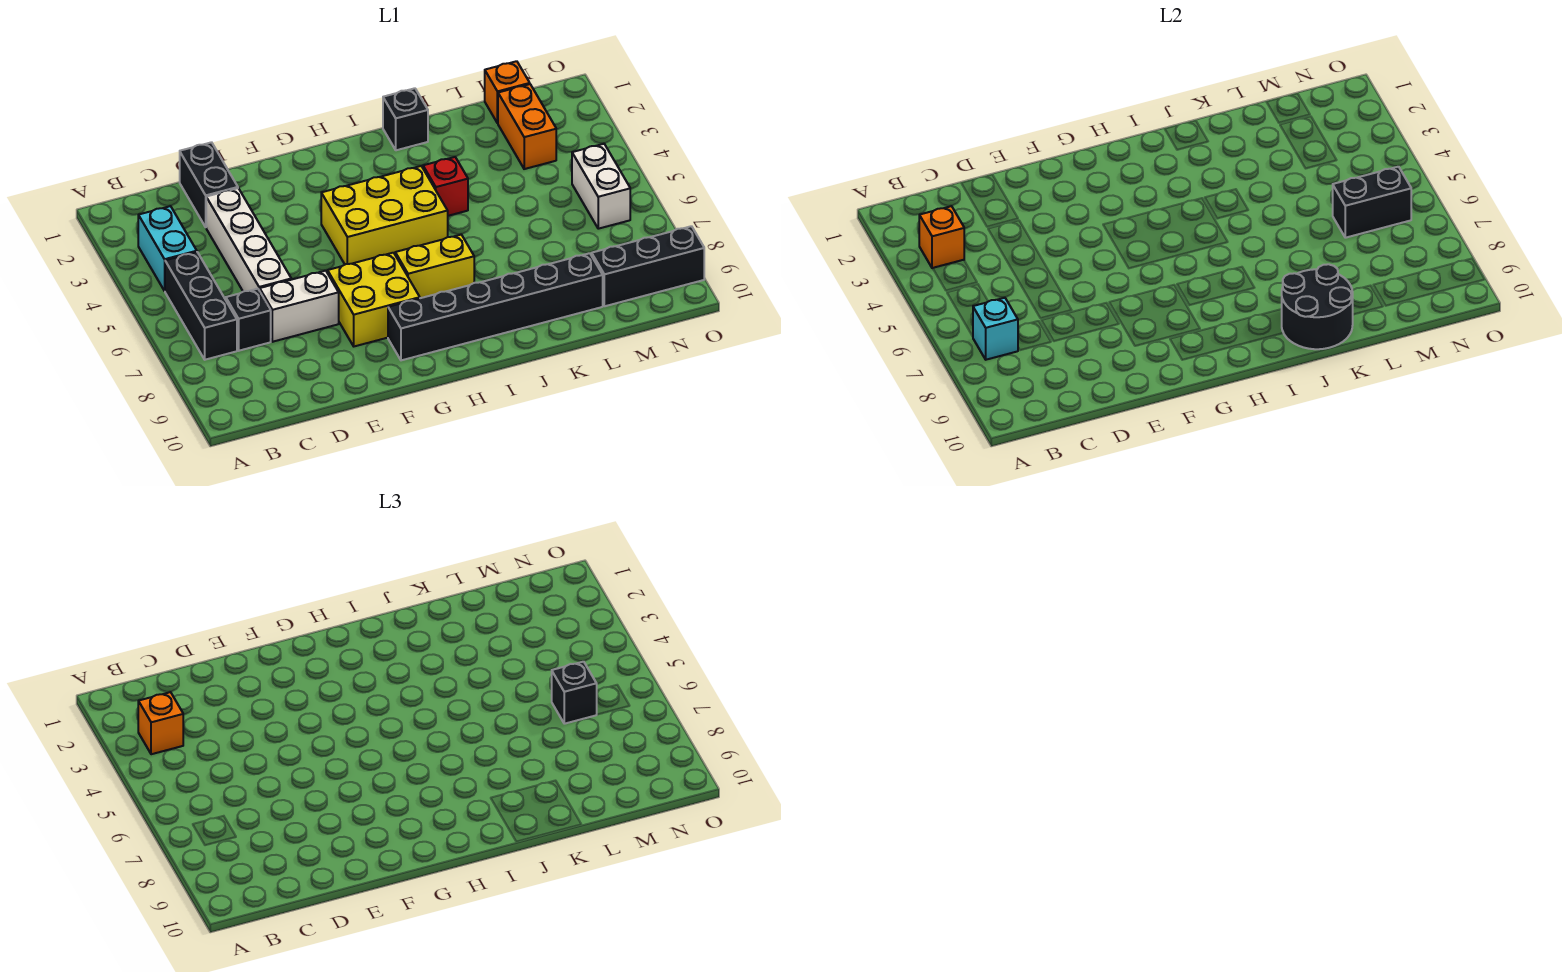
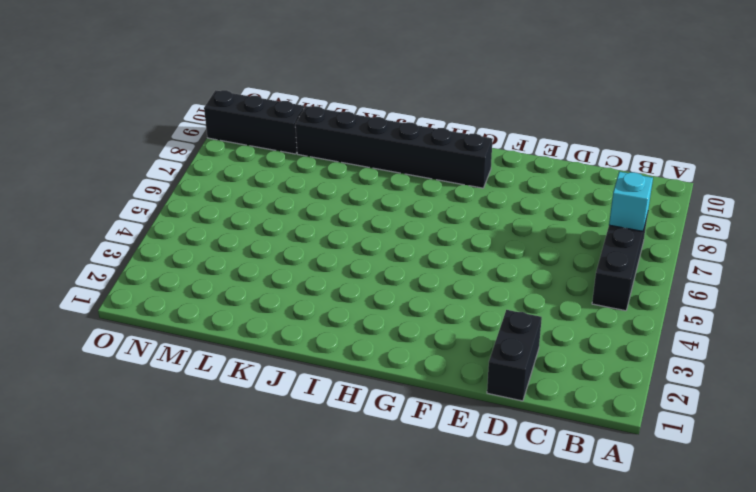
none -> cyan brick B3:B4 level 1
none -> black brick C7 level 1
none -> white brick D3:D6 level 1

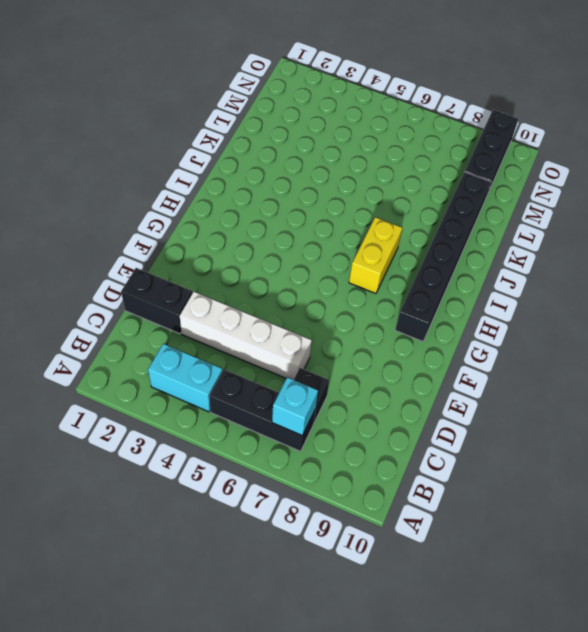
none -> white brick D7:E7 level 1
none -> yellow brick F7:G8 level 1
none -> yellow brick G4:I5 level 1

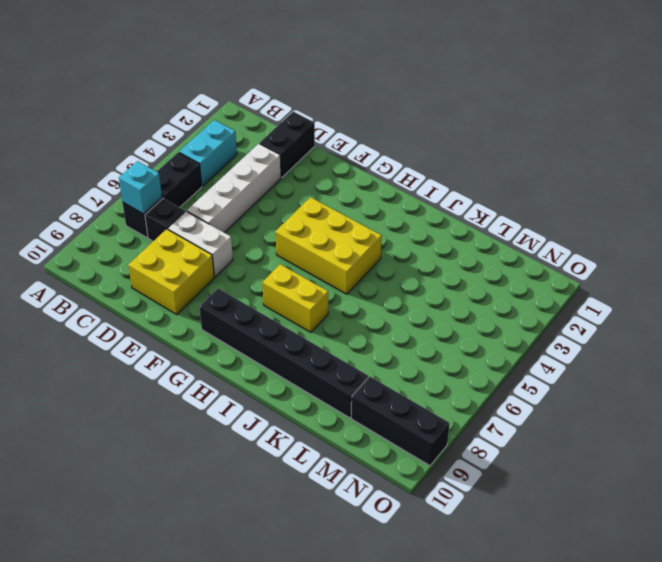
yellow brick D8:E9 level 1 -> yellow brick F7:G8 level 1
none -> black brick J1 level 1
none -> red brick J4 level 1
none -> orange brick M1 level 1

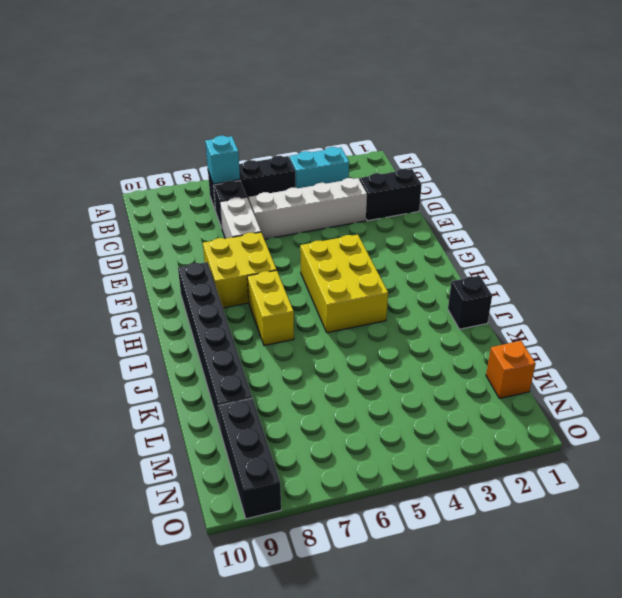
none -> red brick J4 level 1
none -> orange brick M2:M3 level 1
none -> white brick N5:N6 level 1

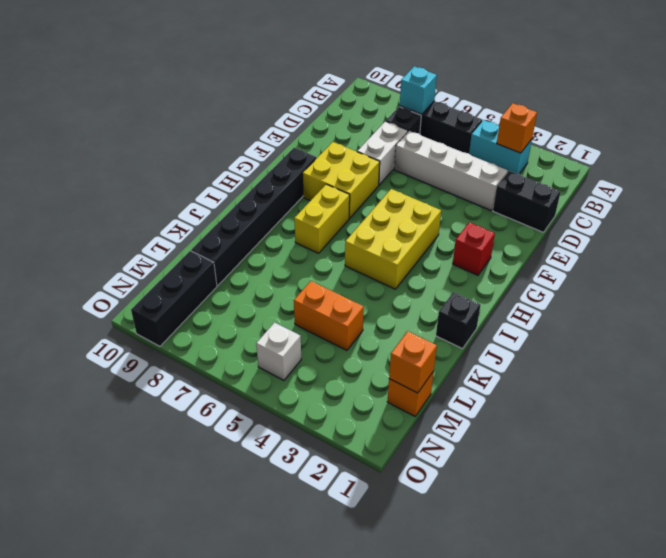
red brick G2 level 1 -> red brick J4 level 1
orange brick L4:L5 level 1 -> orange brick M2:M3 level 1
orange brick M1 level 2 -> orange brick B3 level 3
white brick N5 level 1 -> white brick N5:N6 level 1
none -> black round brick J9:K10 level 2
none -> black brick M6:N6 level 2
none -> black brick M6 level 3

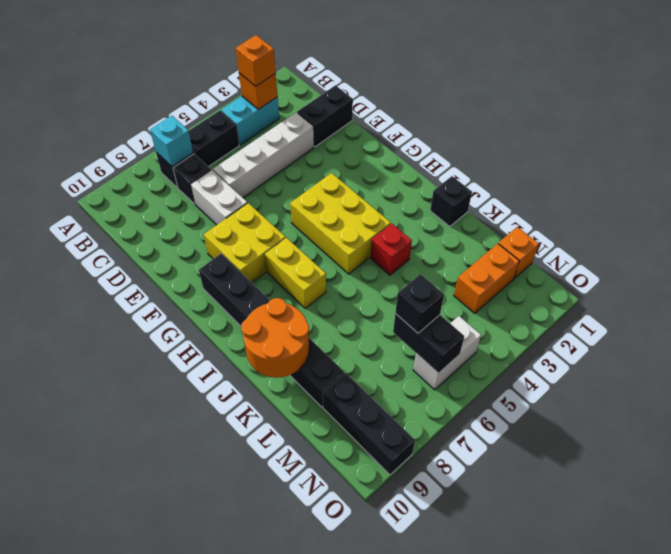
orange round brick J9:K10 level 2 -> black round brick J9:K10 level 2

